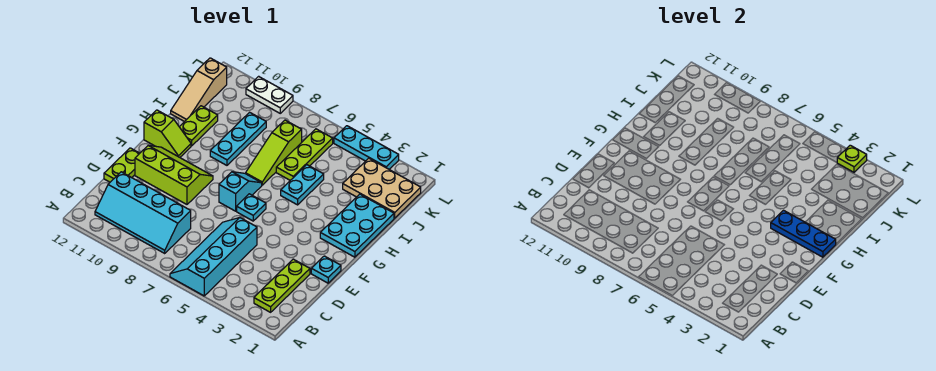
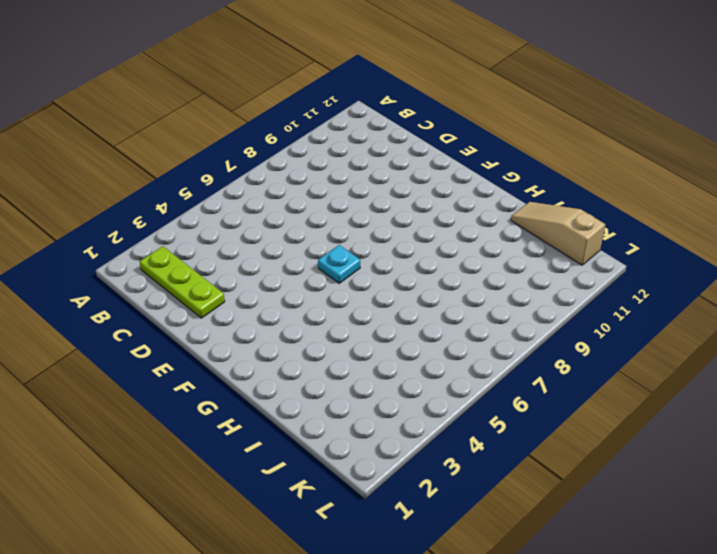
none -> cyan slope A5:D6 level 1 top 5
none -> cyan slope B8:C11 level 1 top C
none -> lime plate D12:E12 level 1

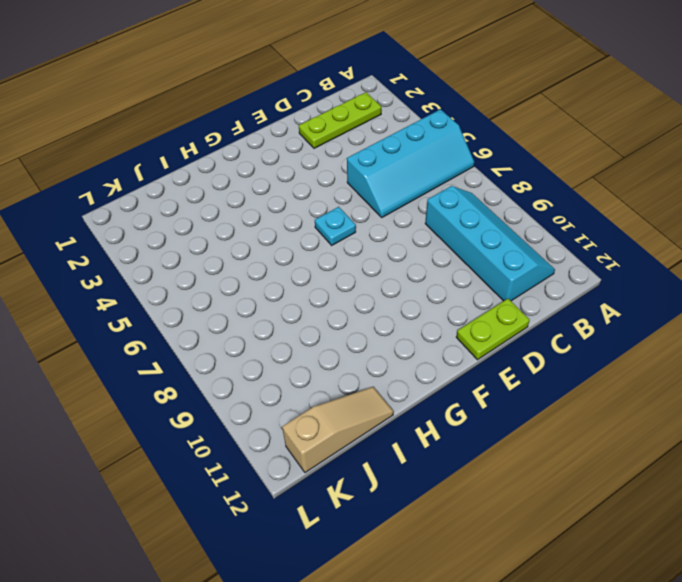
none -> cyan plate E1 level 1
none -> lime slope E9:F11 level 1 top E
none -> cyan slope F7:G7 level 1 top F

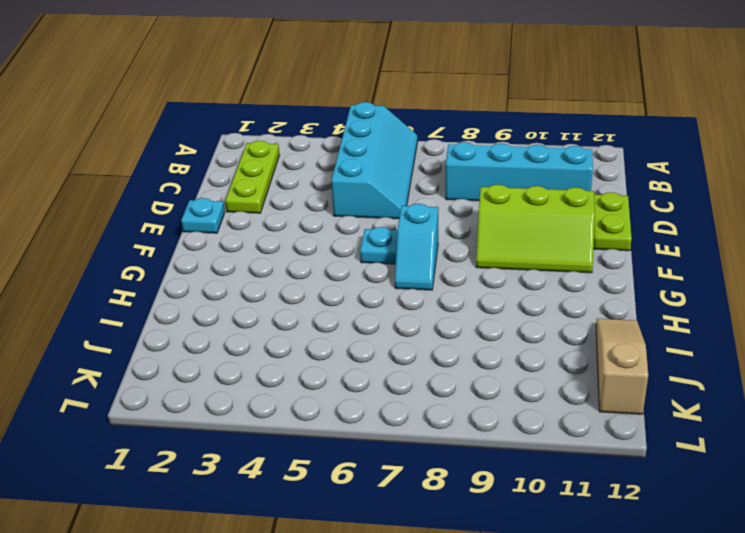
none -> cyan plate G1:I2 level 1
none -> lime slope G11:G12 level 1 top 12
none -> cyan plate H5:I5 level 1

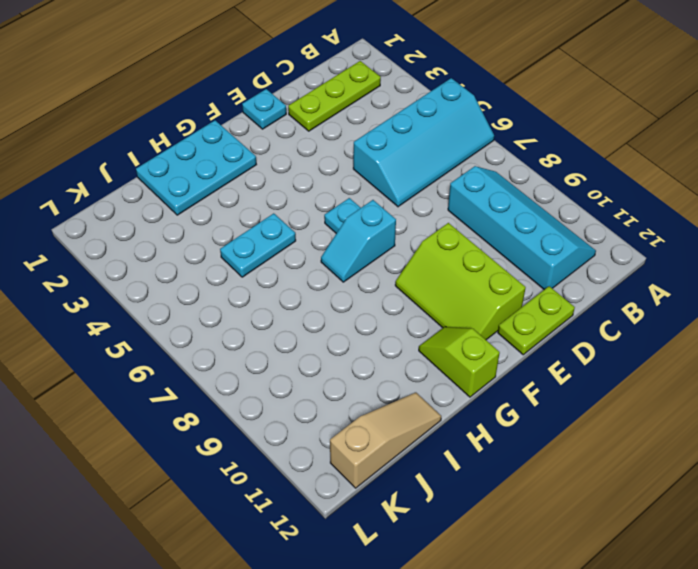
none -> lime slope H7:J7 level 1 top J
none -> cyan plate H9:J9 level 1
none -> lime plate H11:I11 level 1

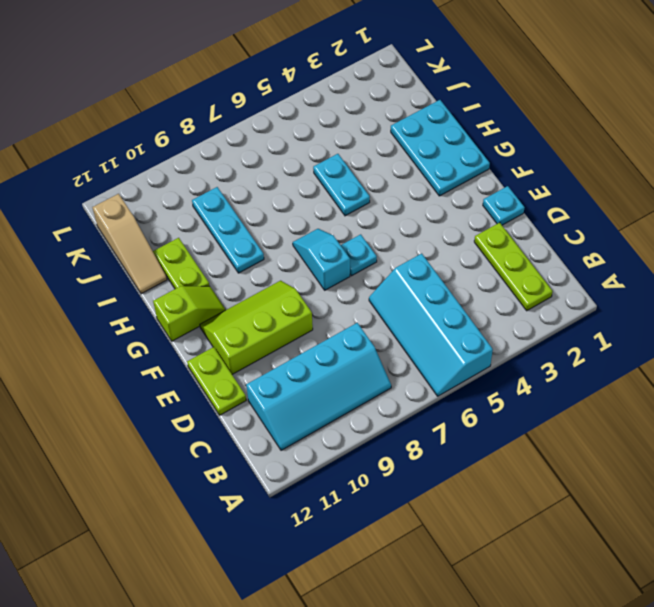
none -> lime slope H7:J7 level 1 top J
none -> lime plate I6:K6 level 1
none -> tan plate J1:K3 level 1

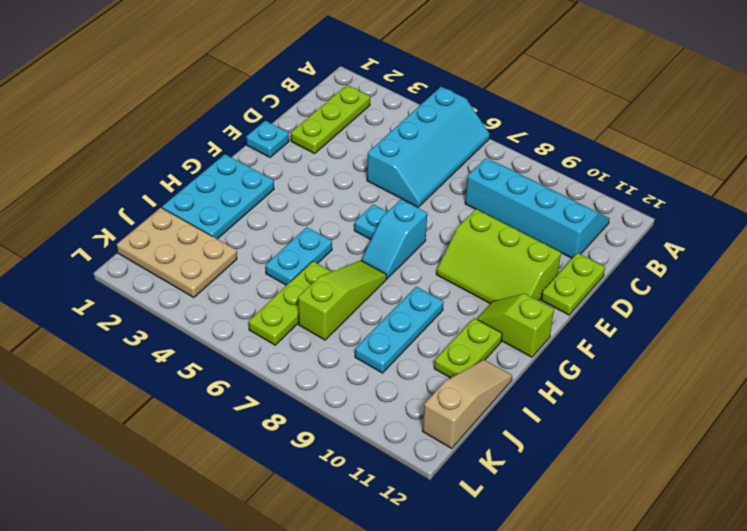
none -> cyan plate L3:L5 level 1
none -> white plate L9:L10 level 1
none -> blue plate G1:G3 level 2

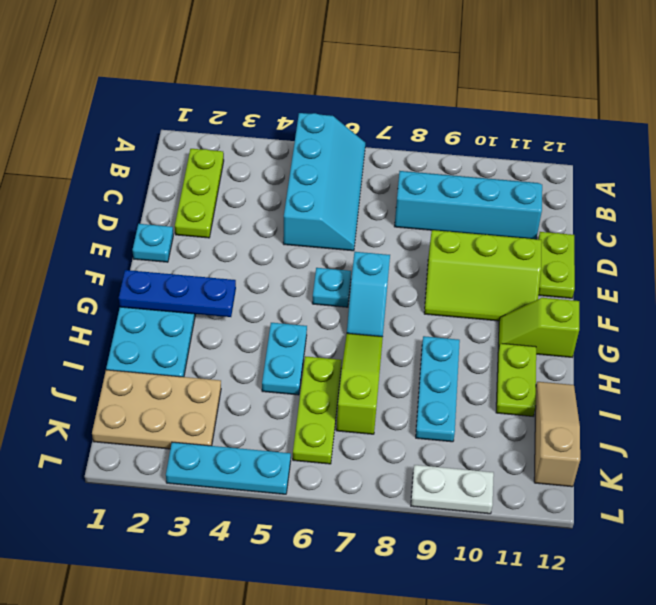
none -> lime plate L3 level 2

